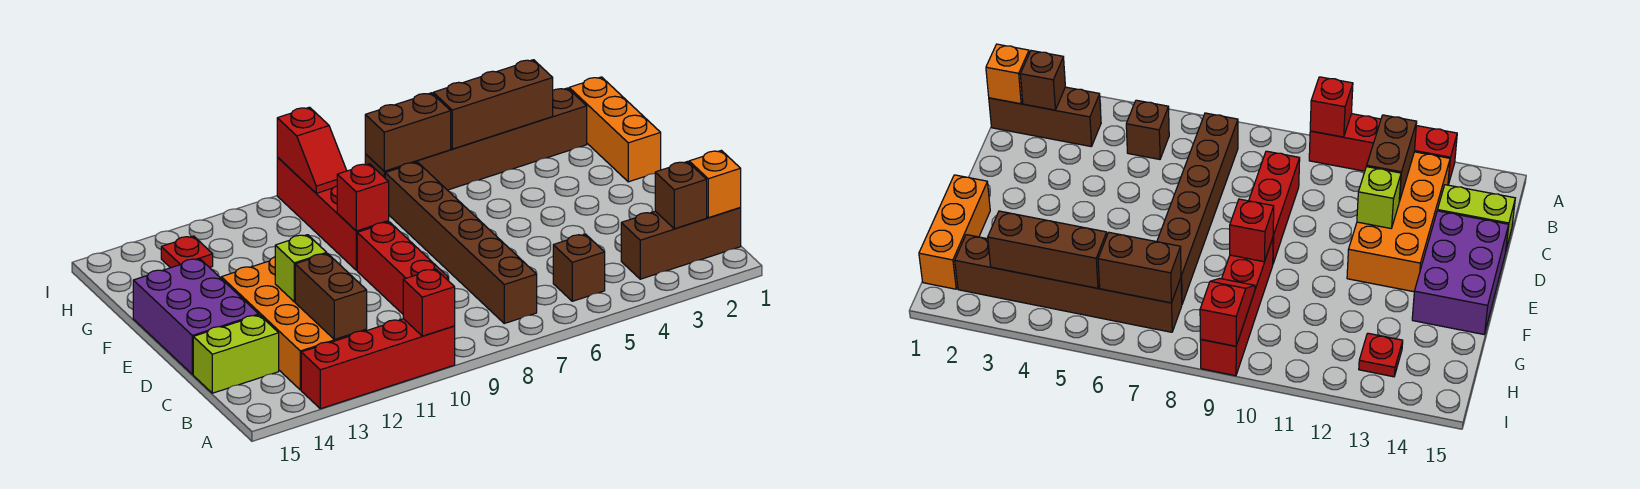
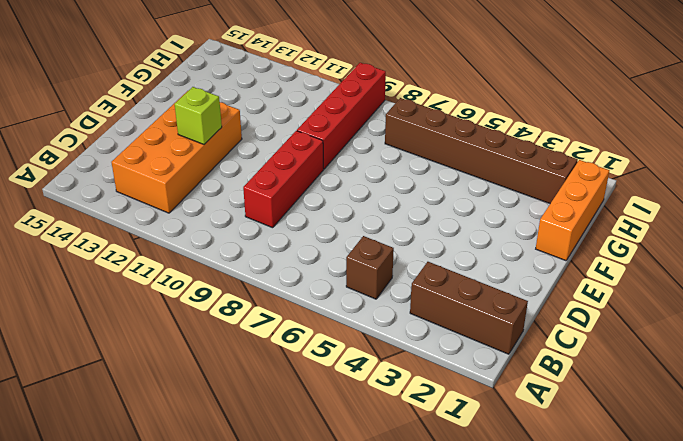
none -> red brick A10:A13 level 1
none -> brown brick B7:G7 level 1
none -> lime brick C14:C15 level 1

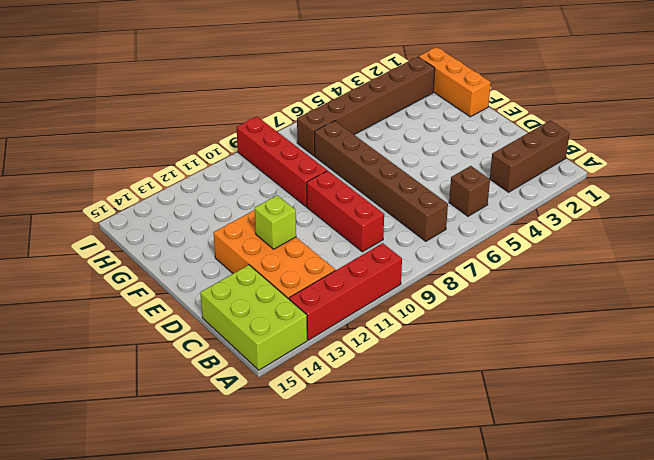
lime brick A14:C15 level 1 -> lime brick C14:C15 level 1
none -> purple brick D14:F15 level 1
none -> red plate H13 level 1
none -> red brick A10 level 2

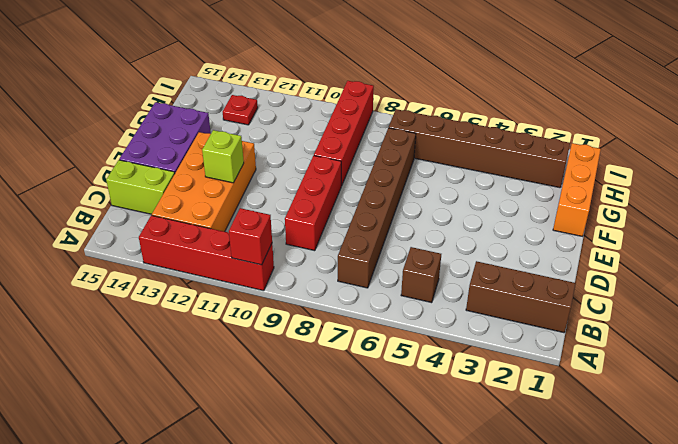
none -> orange brick B1 level 2
none -> brown brick B2 level 2
none -> brown brick B12:C12 level 2

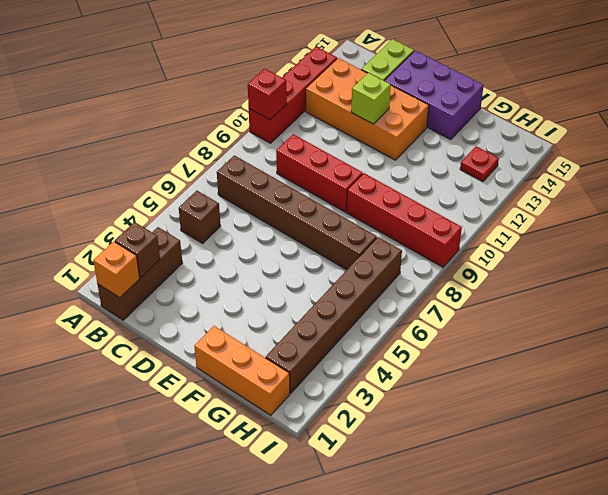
none -> brown brick B12:C12 level 2
none -> red brick F9 level 2
none -> brown brick H3:H5 level 2

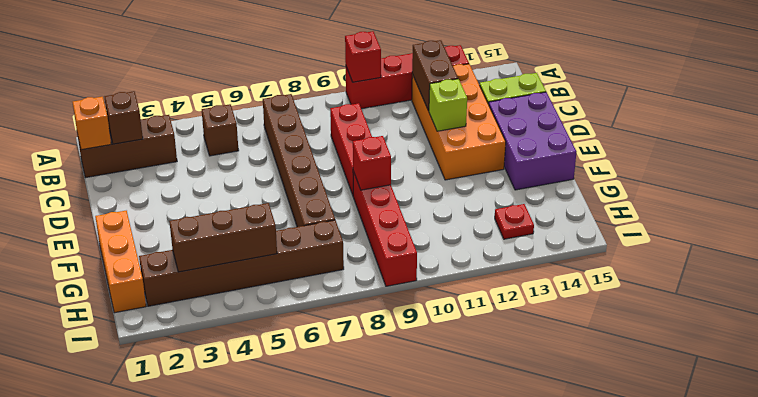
none -> brown brick H6:H7 level 2
none -> red slope H9:I9 level 2 top I

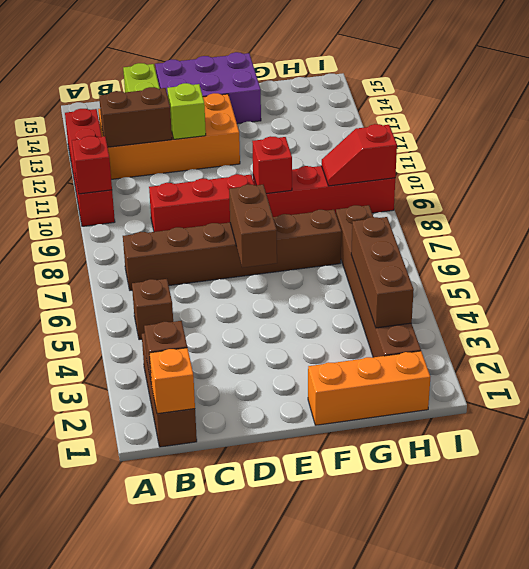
brown brick E6:E7 level 2 -> brown brick H6:H7 level 2
none -> red plate H13 level 1

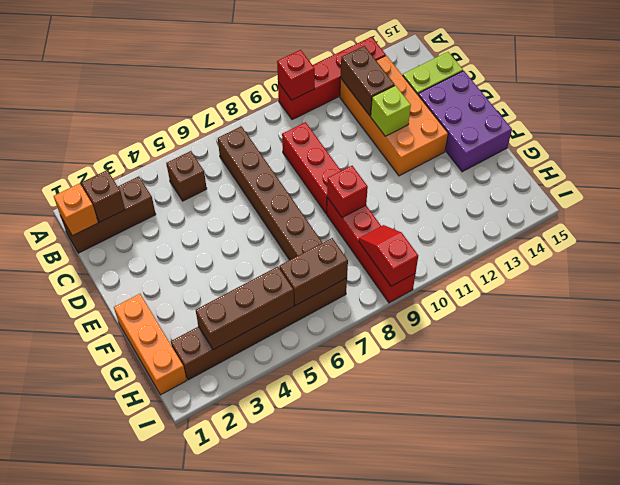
none -> red plate H13 level 1

